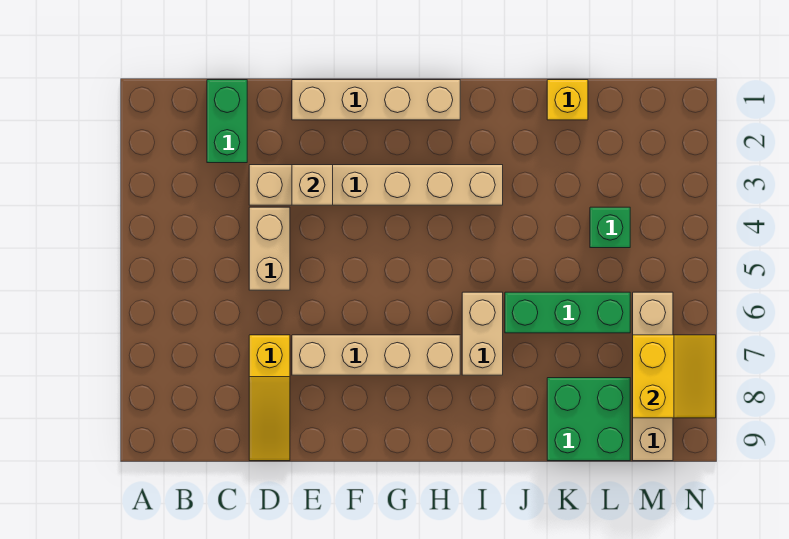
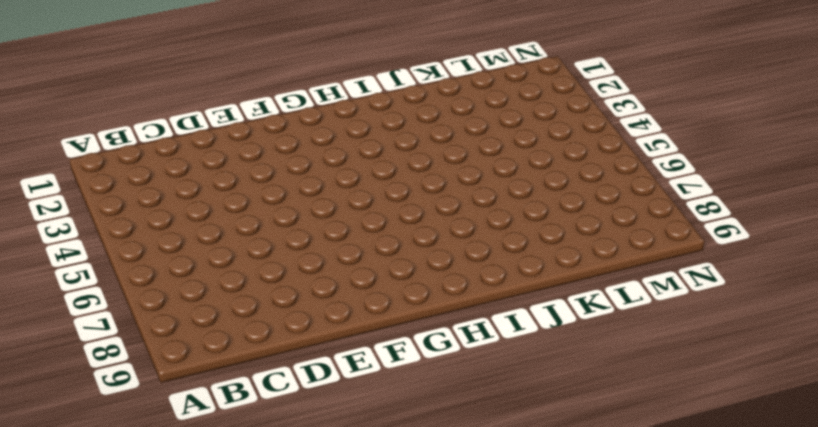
none -> green brick C1:C2 level 1
none -> tan brick D3:I3 level 1
none -> tan brick D4:D5 level 1

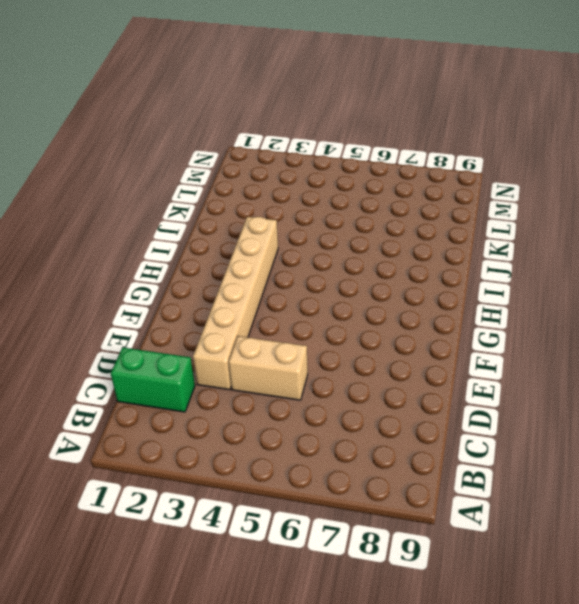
none -> yellow slope D7:D9 level 1 top 7
none -> tan brick E1:H1 level 1
none -> tan brick E7:H7 level 1

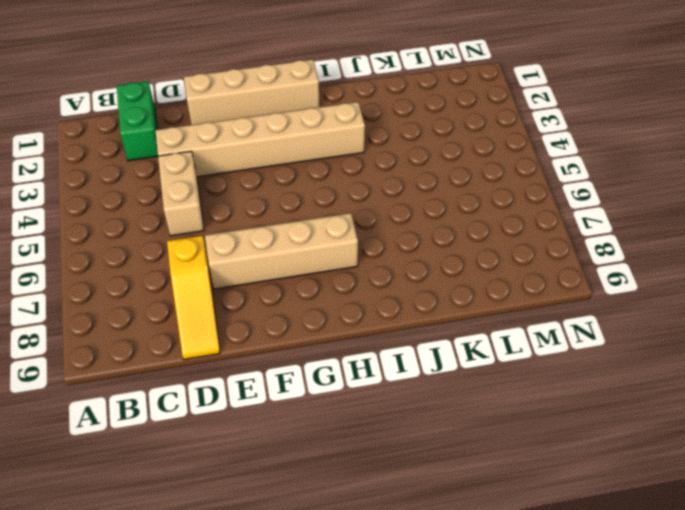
none -> tan brick I6:I7 level 1
none -> green brick J6:L6 level 1
none -> yellow brick K1 level 1

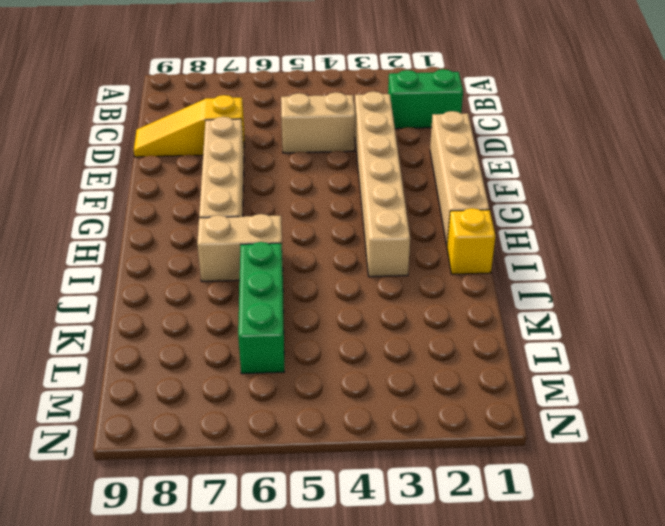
yellow brick I1 level 1 -> yellow brick K1 level 1
none -> green brick K8:L9 level 1
none -> green brick L4 level 1
none -> tan brick M6:M9 level 1

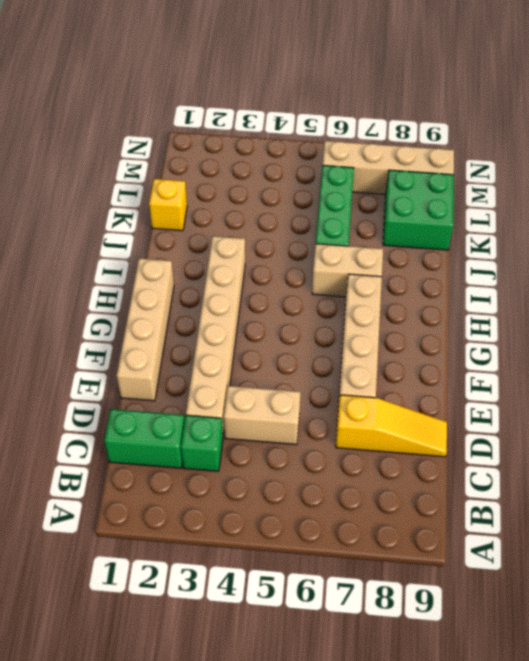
green brick C3 level 1 -> green brick L4 level 1
none -> tan brick E3 level 2
none -> yellow slope M7:N8 level 2 top M

